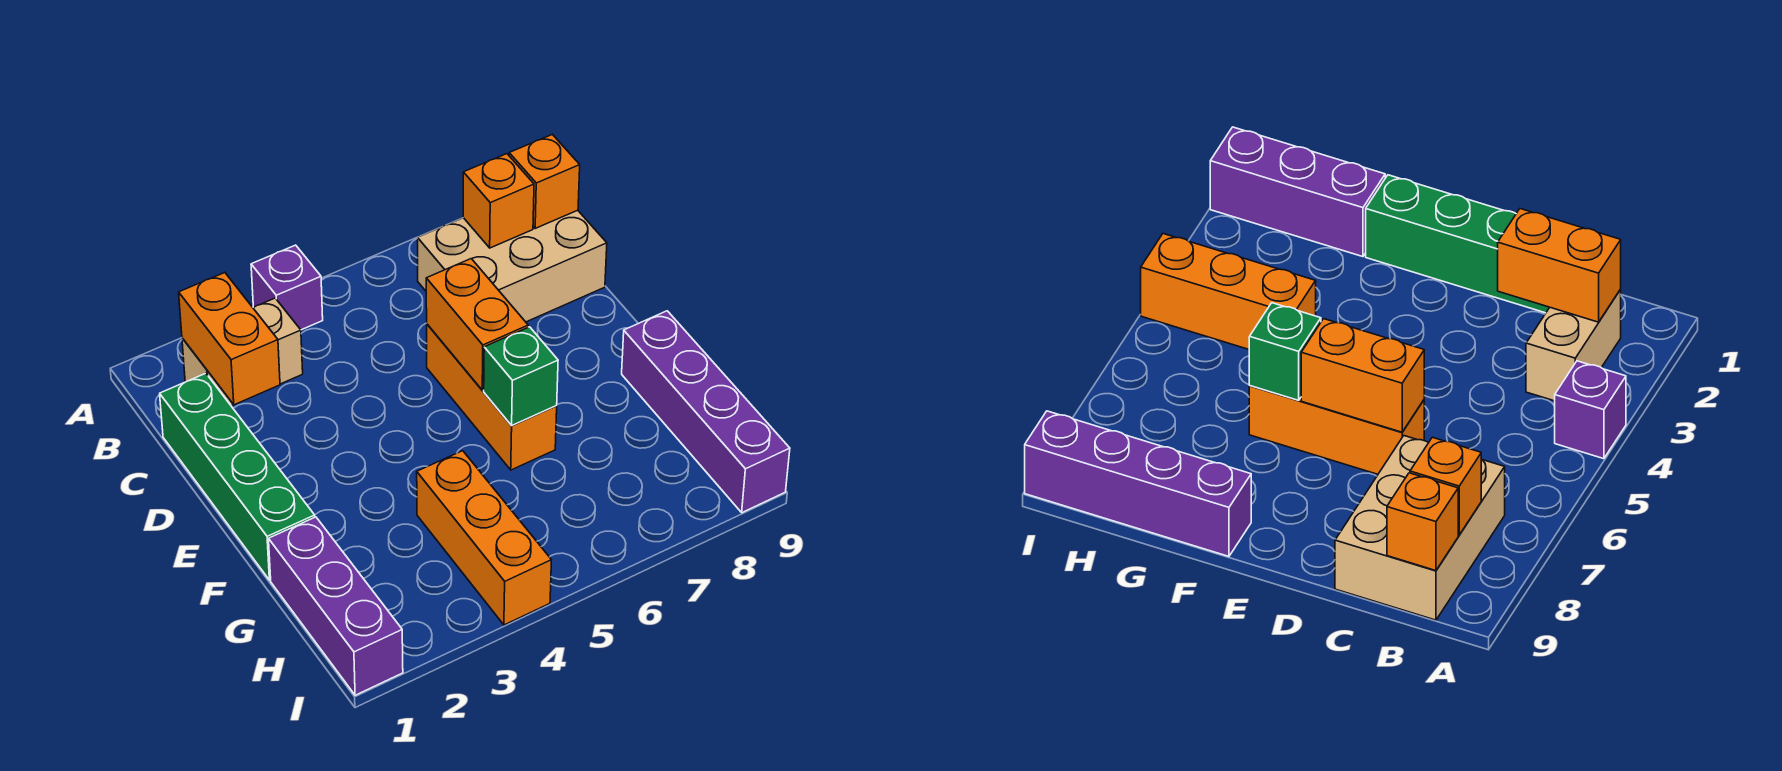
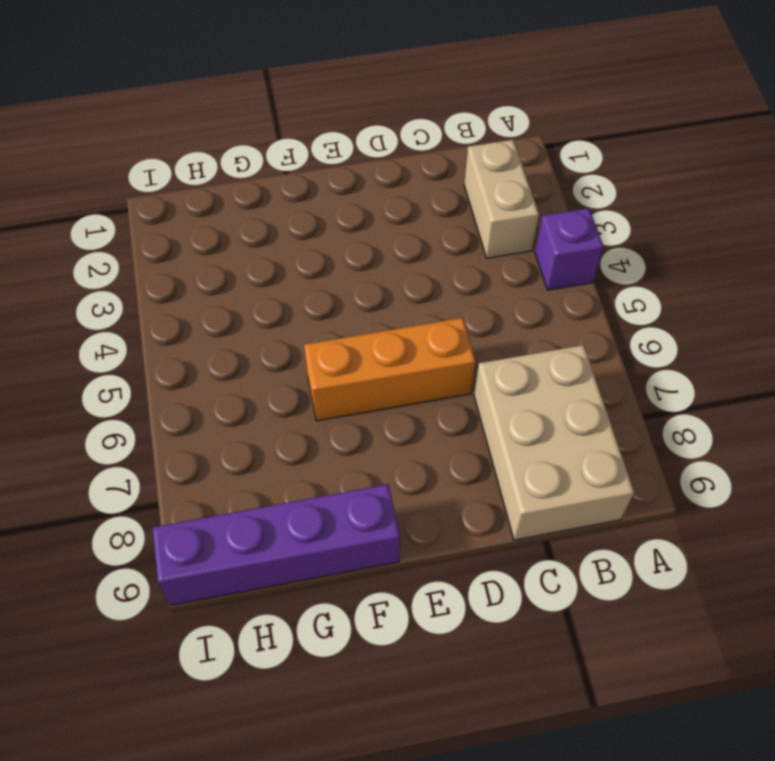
none -> green brick C1:F1 level 1
none -> purple brick G1:I1 level 1
none -> orange brick G4:I4 level 1

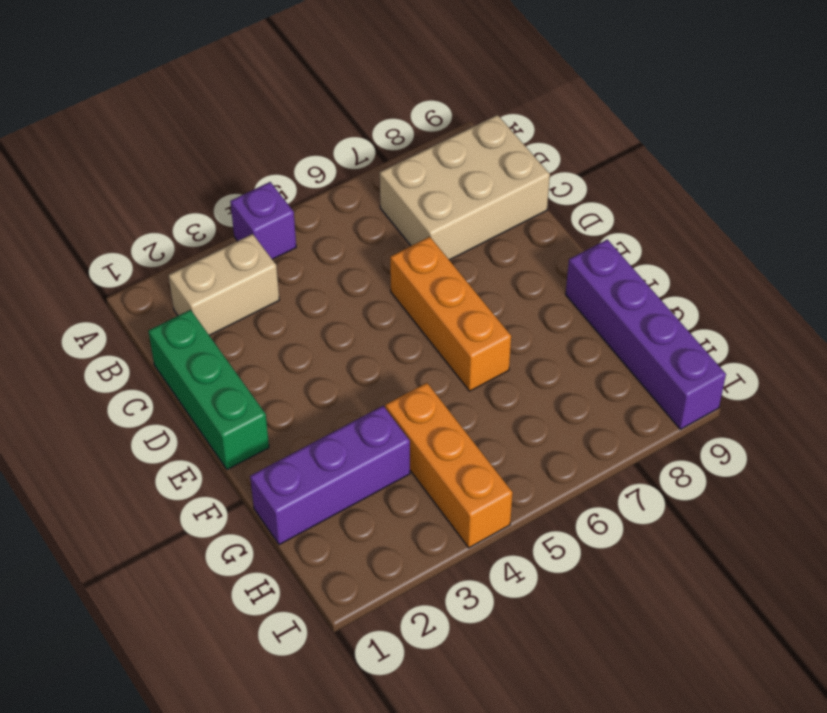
green brick C1:E1 level 1 -> green brick C1:F1 level 1
purple brick G1:G3 level 1 -> purple brick G1:I1 level 1
none -> orange brick B2:C2 level 2
none -> orange brick B8 level 2
none -> orange brick B9 level 2

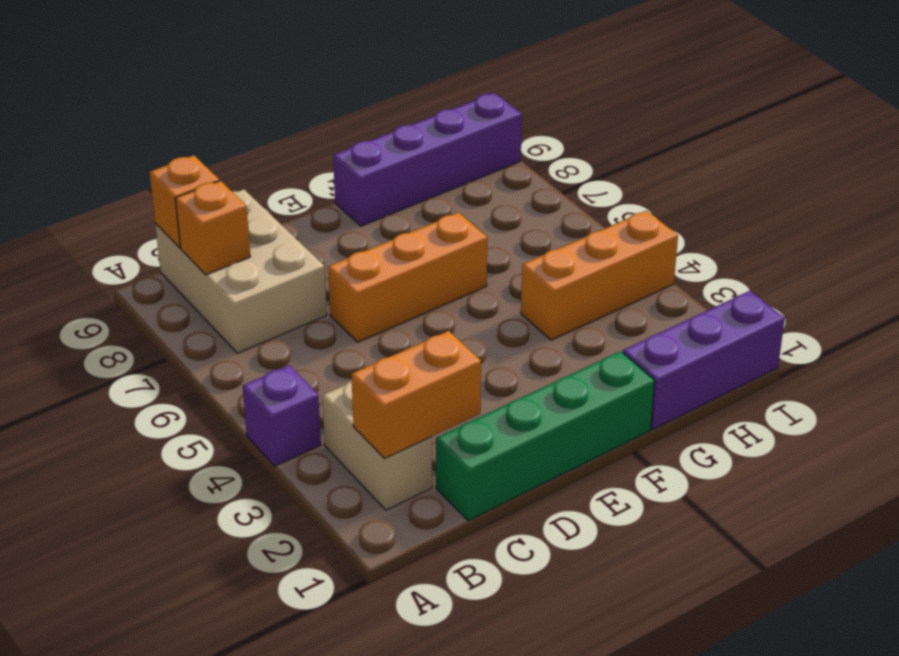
none -> orange brick D6:E6 level 2
none -> green brick F6 level 2

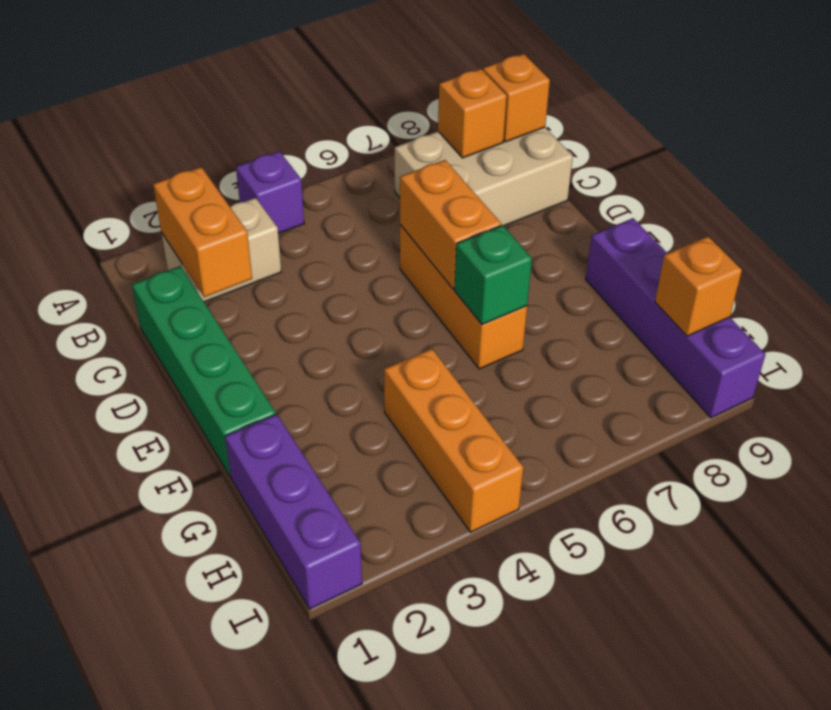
orange brick H9 level 2 -> none

